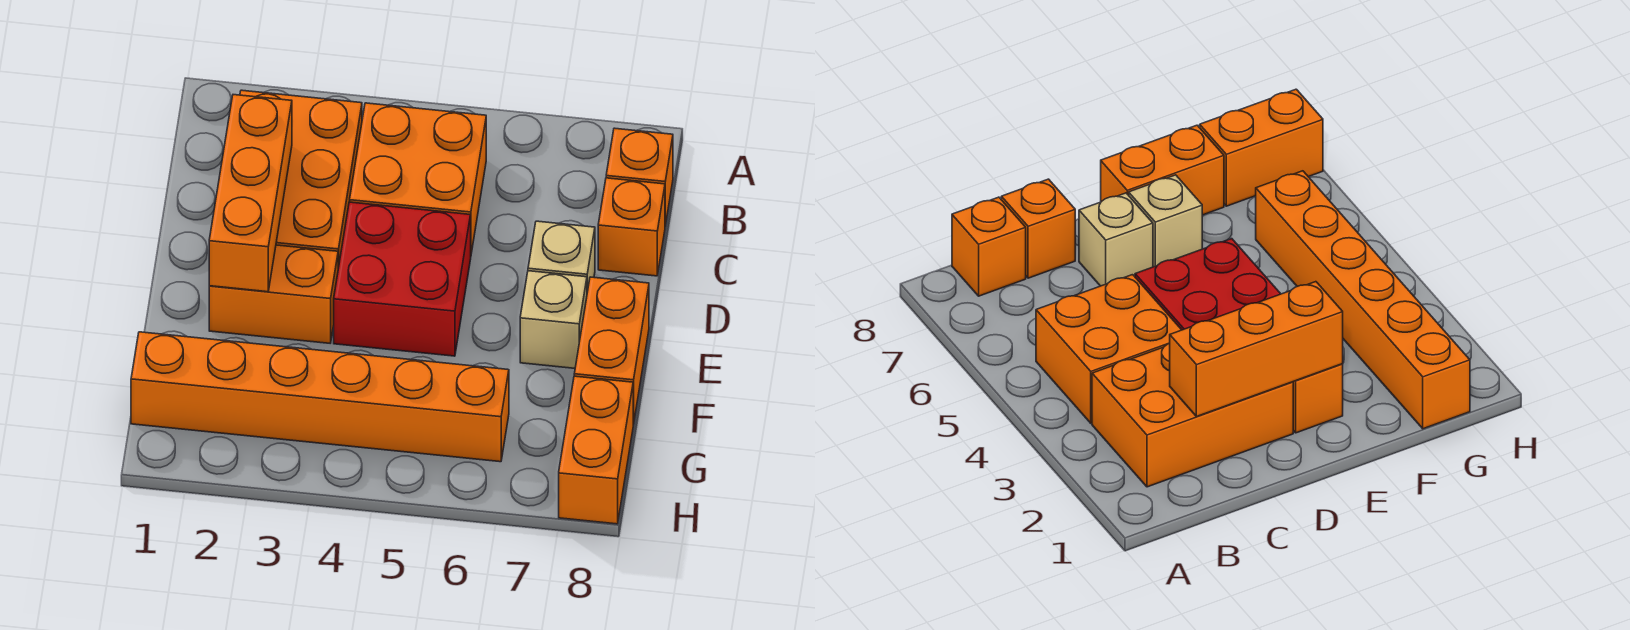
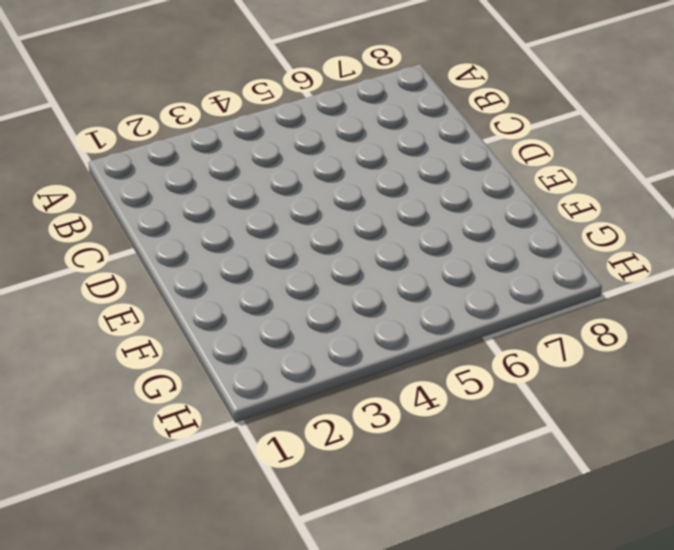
none -> orange brick B2:D3 level 1
none -> orange brick B4:C5 level 1
none -> orange brick B8 level 1

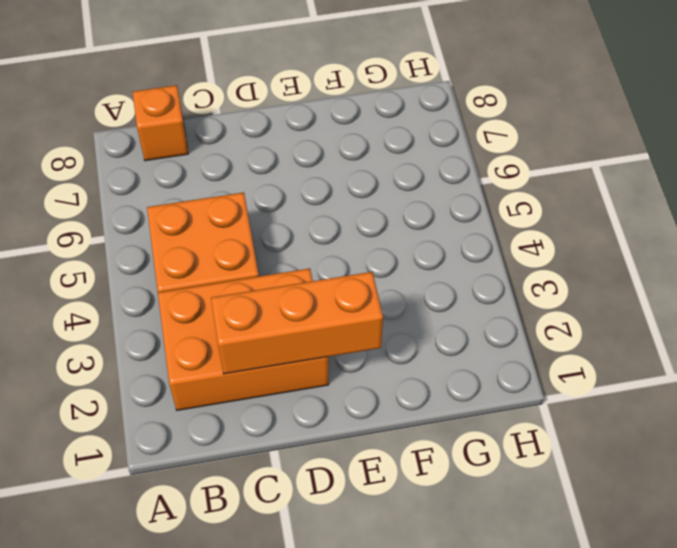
none -> orange brick C8 level 1
none -> red brick D4:E5 level 1
none -> tan brick D7 level 1

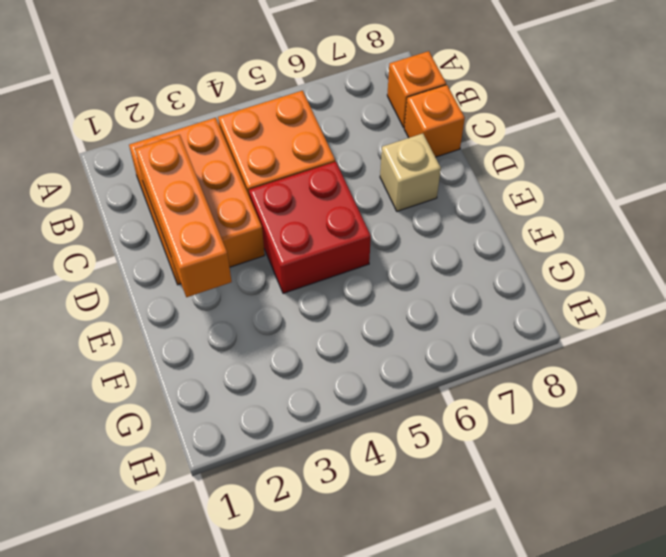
none -> orange brick E2:E3 level 1
none -> tan brick E7 level 1
none -> orange brick E8:F8 level 1

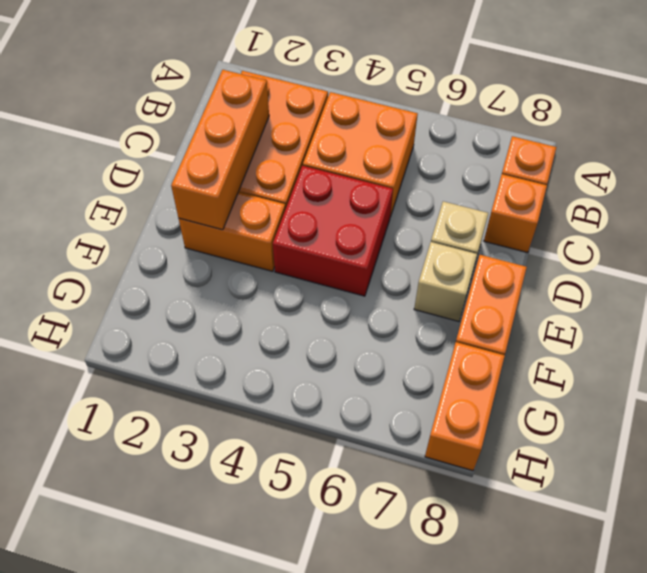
none -> orange brick G1:G6 level 1

